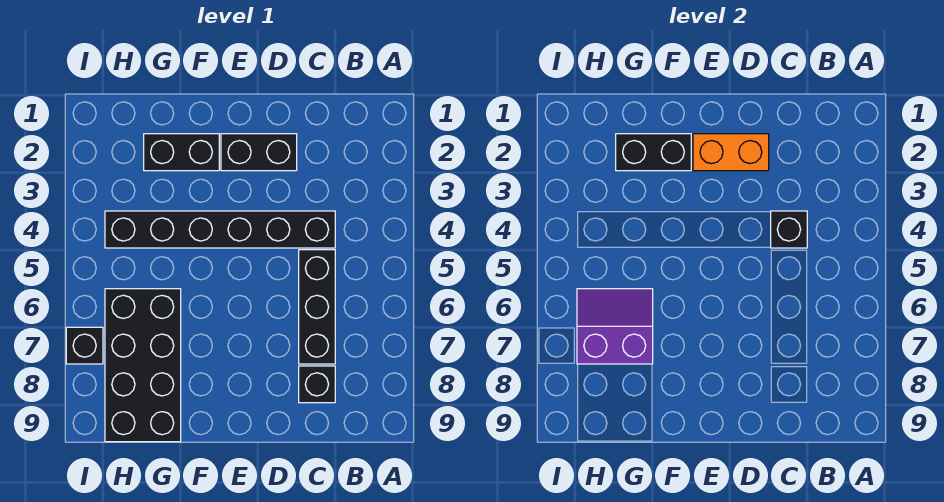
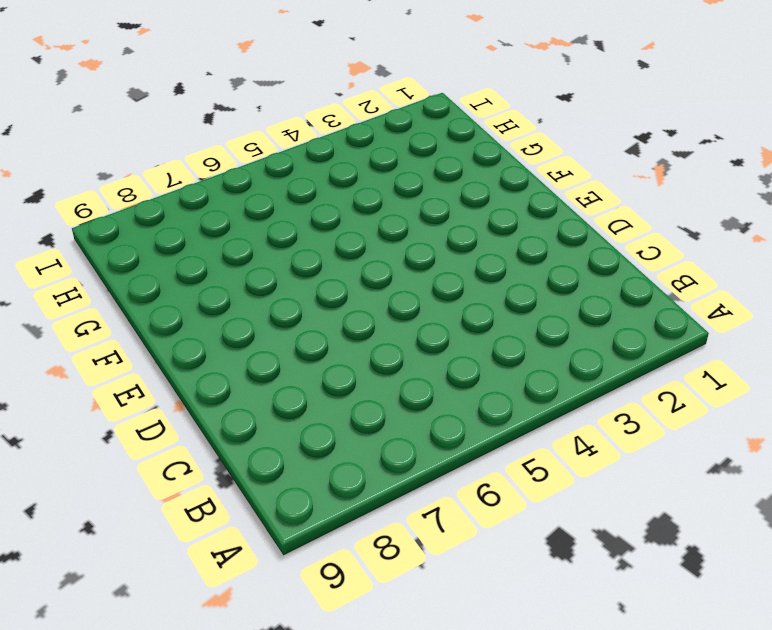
none -> black brick C4:H4 level 1
none -> black brick C5:C7 level 1

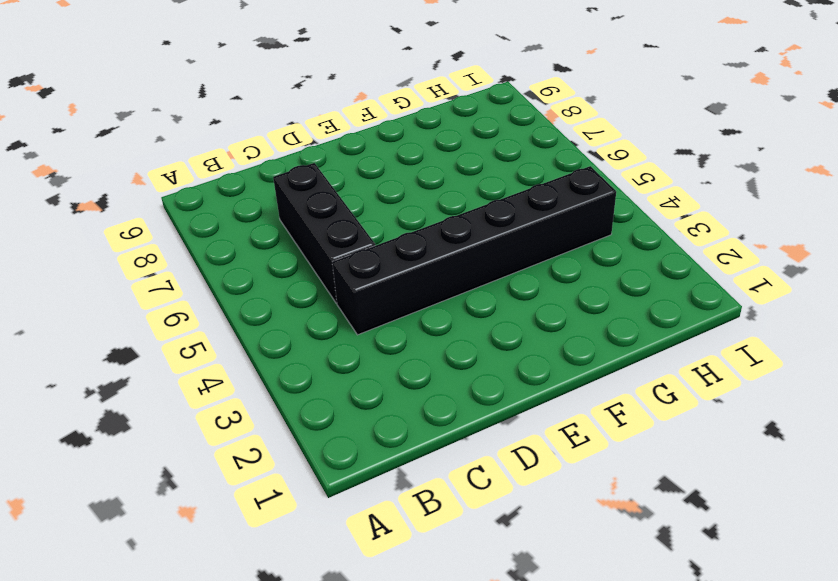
none -> black brick C8 level 1
none -> black brick D2:E2 level 1

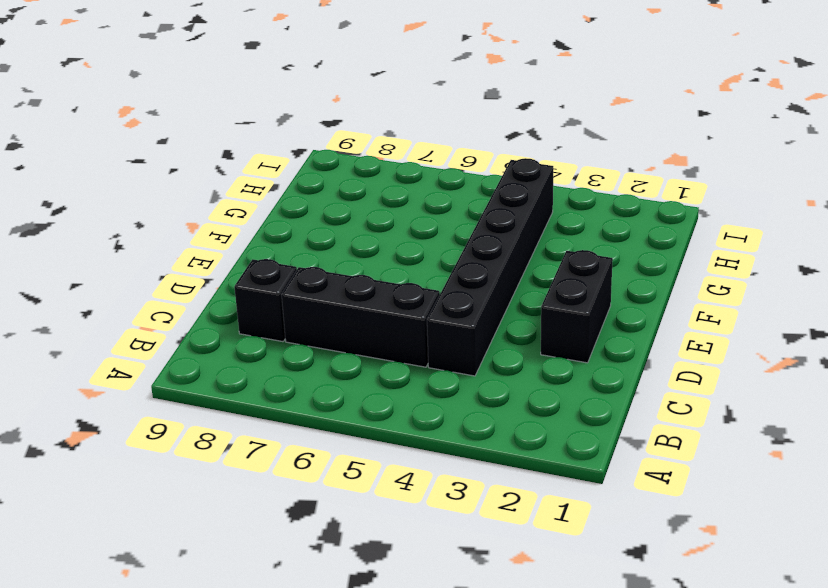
none -> black brick F2:G2 level 1
none -> black brick G6:H9 level 1

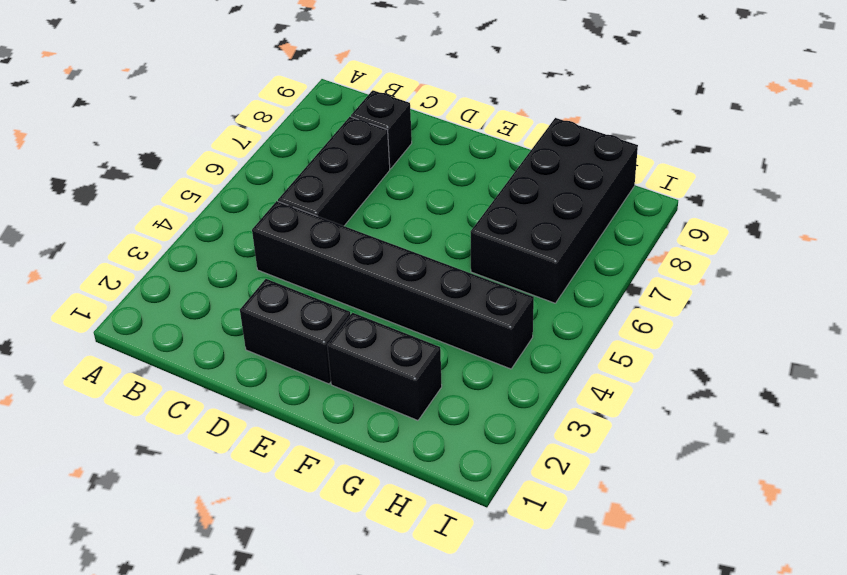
none -> black brick I7 level 1
none -> black brick C4 level 2

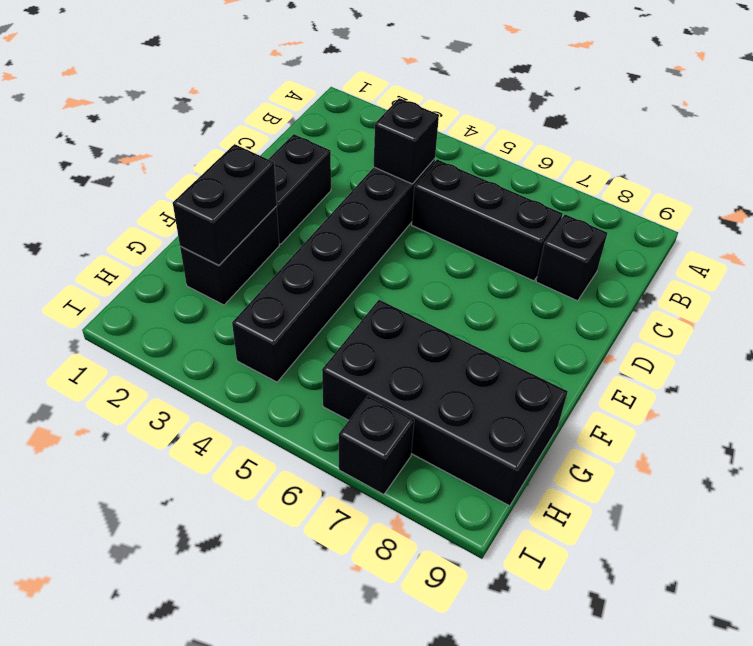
none -> orange brick D2:E2 level 2
none -> purple slope G6:H7 level 2 top 7

